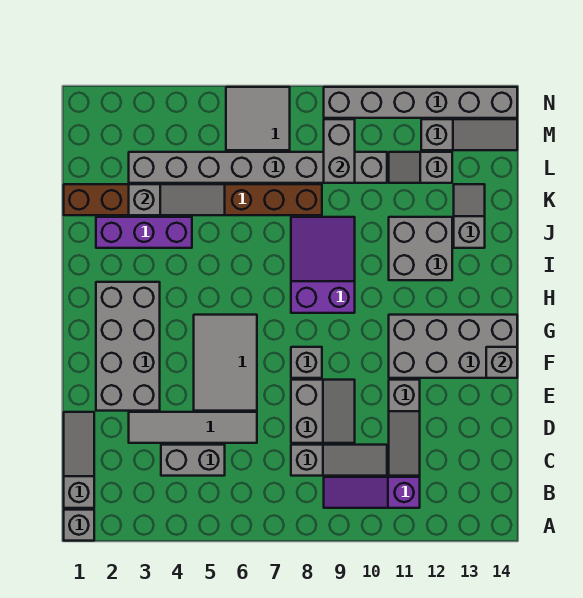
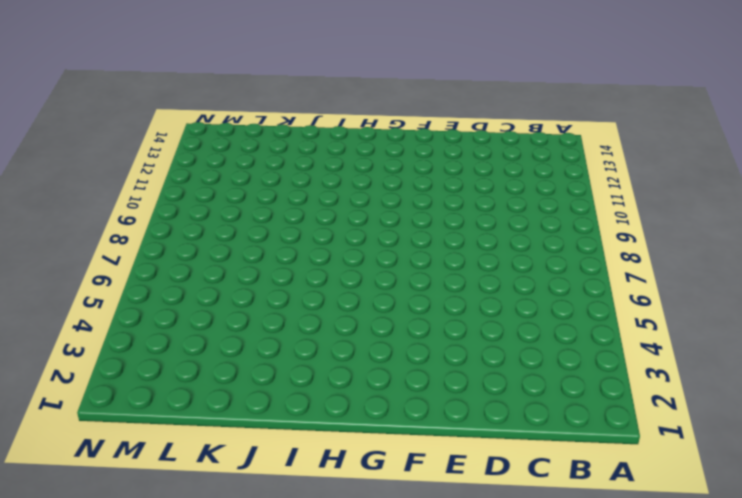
none -> grey brick A1 level 1
none -> grey slope B1:D1 level 1 top B
none -> purple slope B9:B11 level 1 top 11

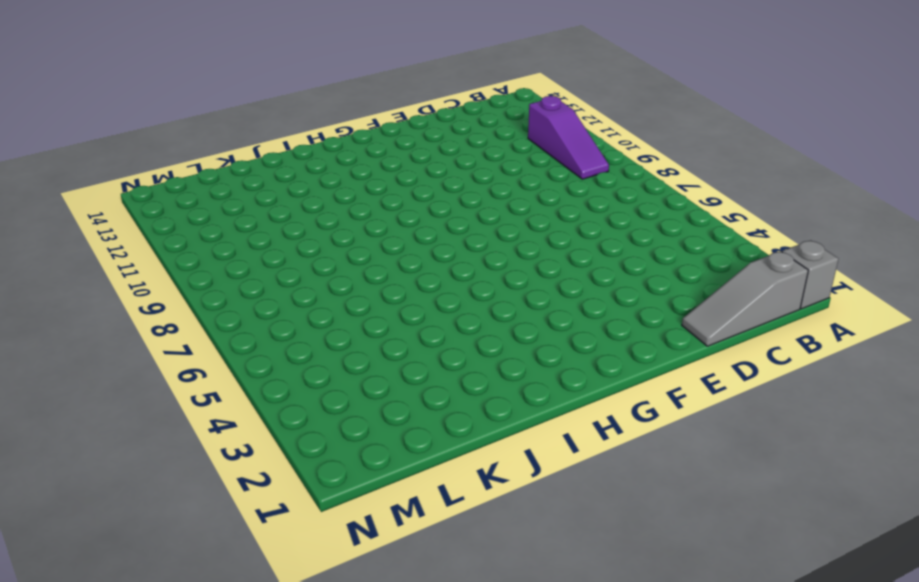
none -> grey brick C4:C5 level 1
none -> grey slope C8:C10 level 1 top 8
none -> grey slope C11:E11 level 1 top E

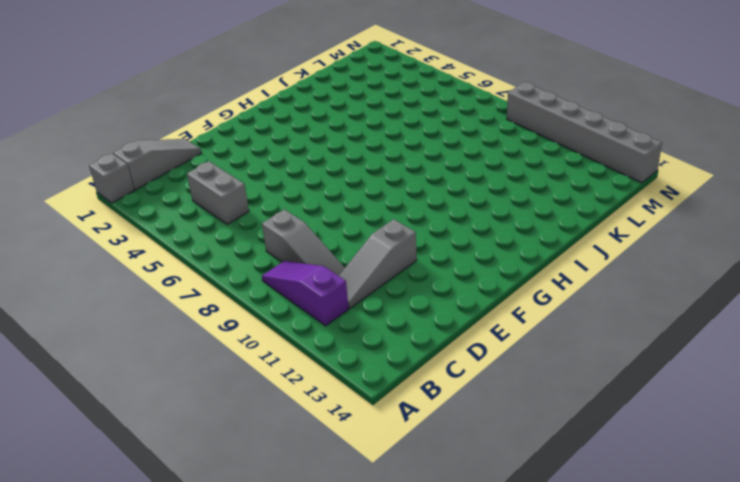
none -> grey tile D3:D6 level 1
none -> grey slope D8:E9 level 1 top 8
none -> grey brick E2:H3 level 1

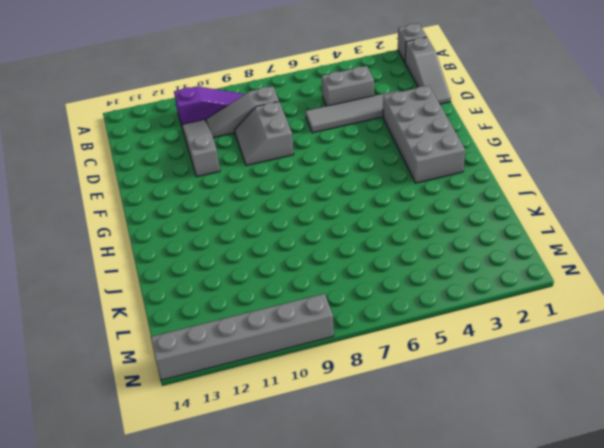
none -> grey tile E5:G6 level 1
none -> grey brick F8 level 1
none -> grey brick F11:G14 level 1

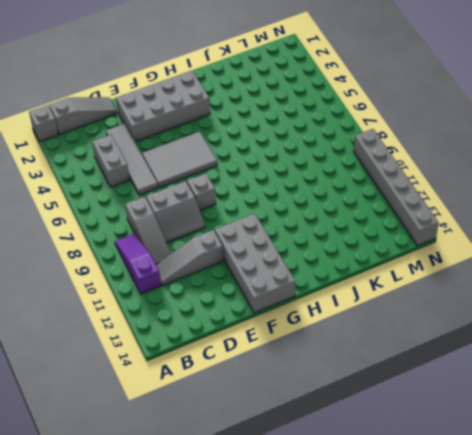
none -> purple slope H8:J9 level 1 top H
none -> grey brick I11:J12 level 1
none -> purple brick J2:J4 level 1

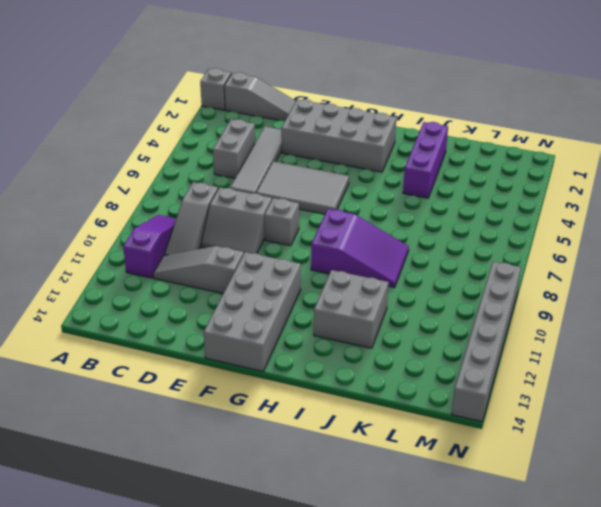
none -> grey slope J13:K13 level 1 top J
none -> brown brick K1:K8 level 1
none -> grey brick L3:L10 level 1

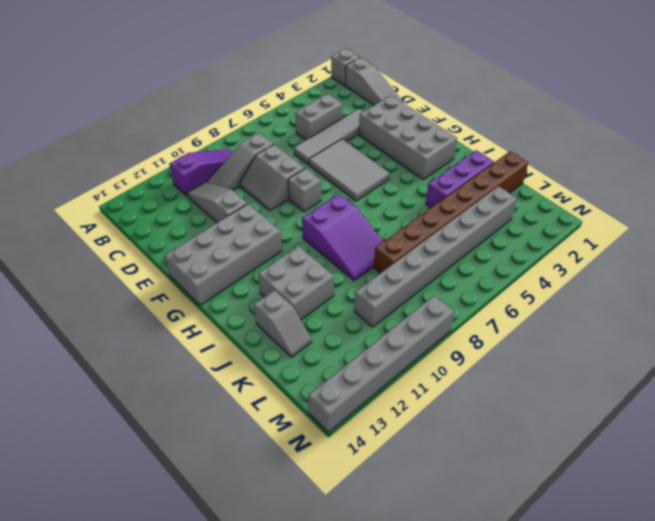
none -> grey slope L11:L12 level 1 top 12
none -> grey tile M6:N7 level 1
none -> grey slope M12:M14 level 1 top 12

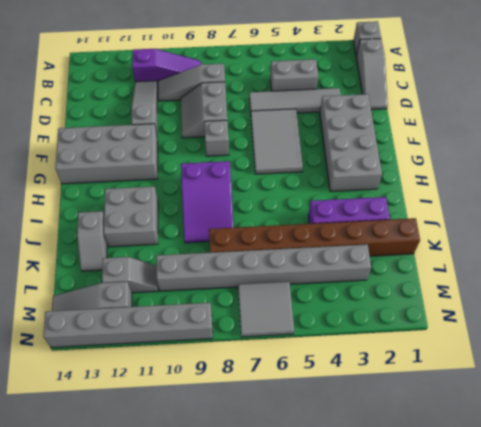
none -> grey brick F14 level 2
none -> grey slope K3:K5 level 2 top 3
none -> grey brick L9:M9 level 2

